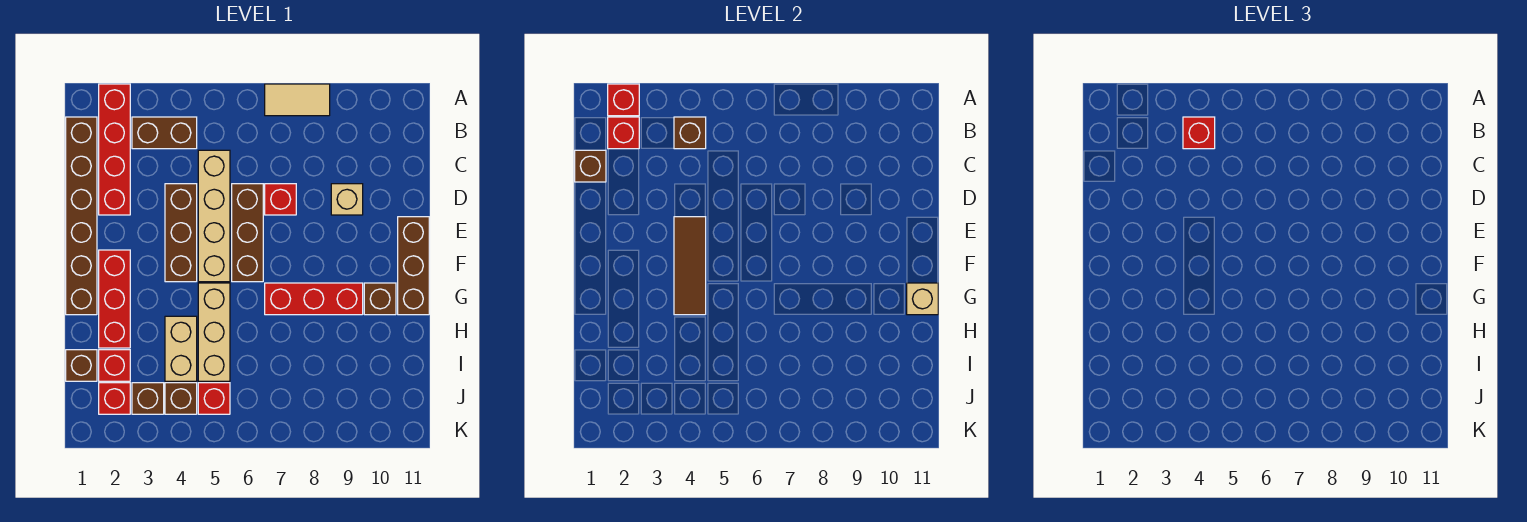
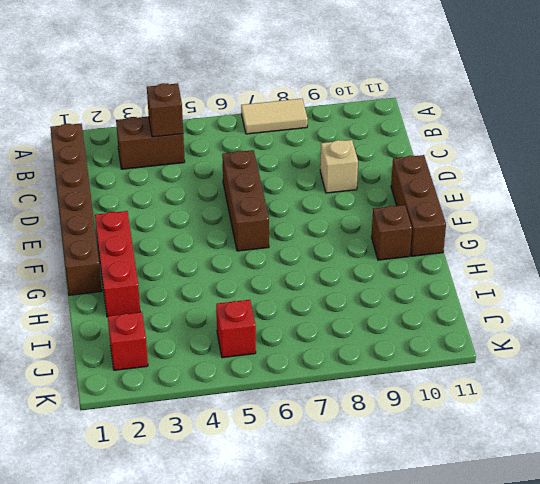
none -> red brick A2:D2 level 1
none -> tan brick C5:F5 level 1
none -> brown brick D4:F4 level 1

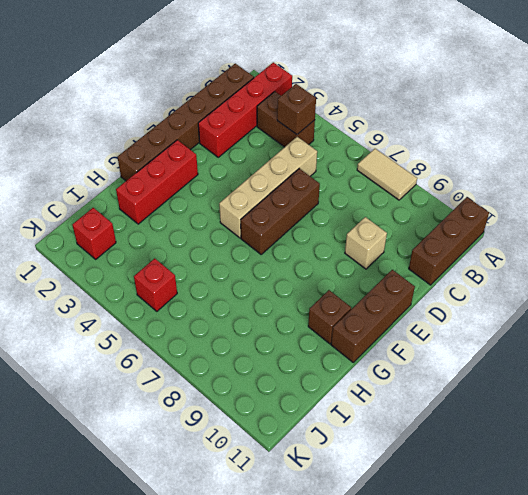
brown brick A11:C11 level 1 -> brown brick D4:F4 level 1
none -> red brick D7 level 1
none -> tan brick G5:I5 level 1
none -> red brick G7:G9 level 1

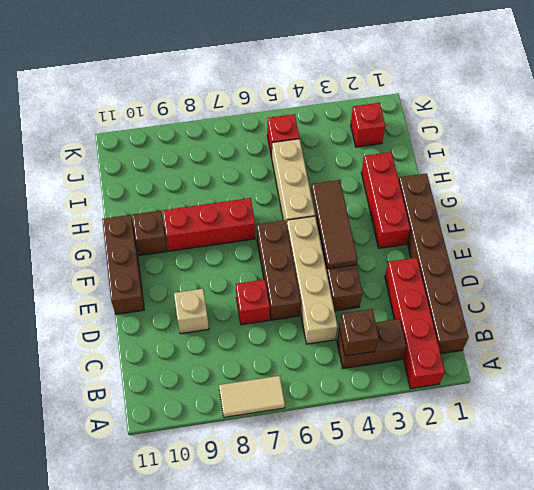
none -> tan brick H4:I4 level 1
none -> brown brick I1 level 1
none -> red brick I2 level 1

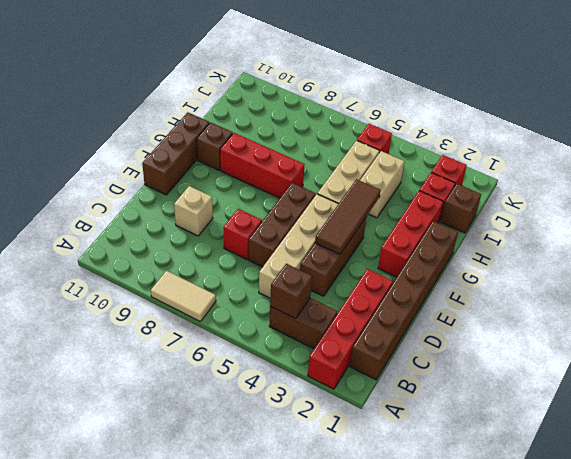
none -> brown brick J3 level 1
none -> brown brick J4 level 1
none -> red brick A2 level 2

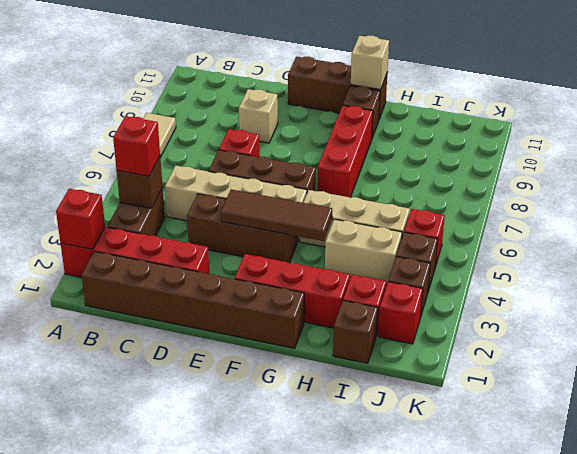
none -> red brick B2 level 2
none -> brown brick C1 level 2

